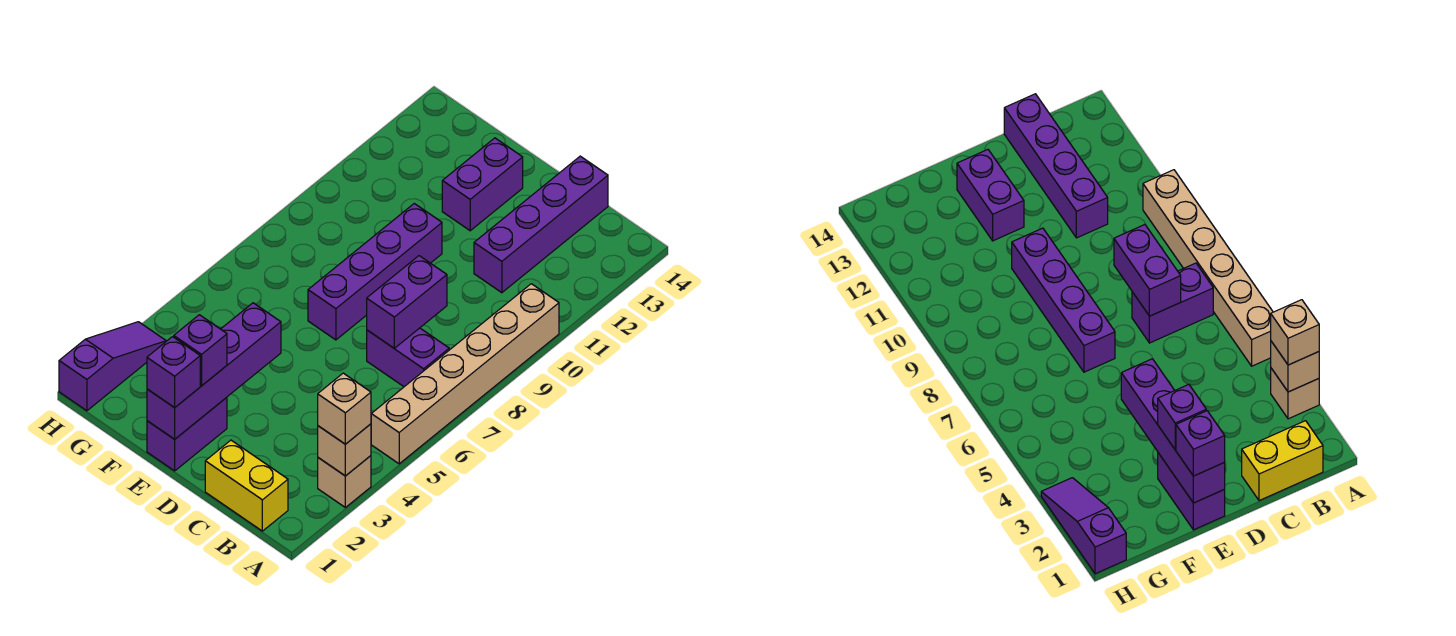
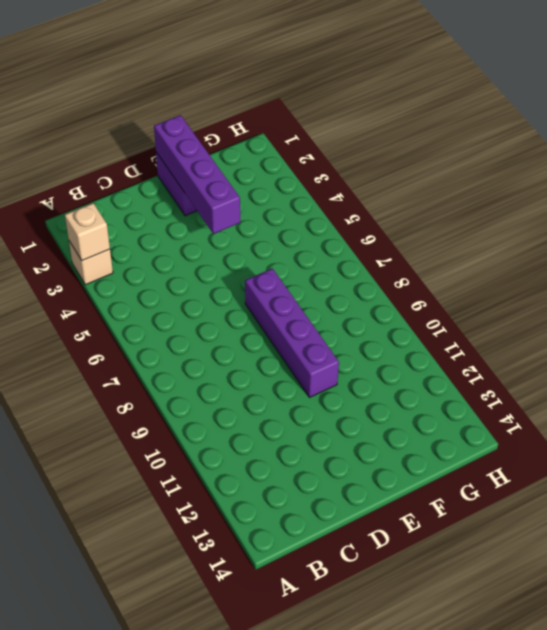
none -> tan brick A5:A10 level 1
none -> yellow brick B1:C1 level 1
none -> purple brick B7:C7 level 1

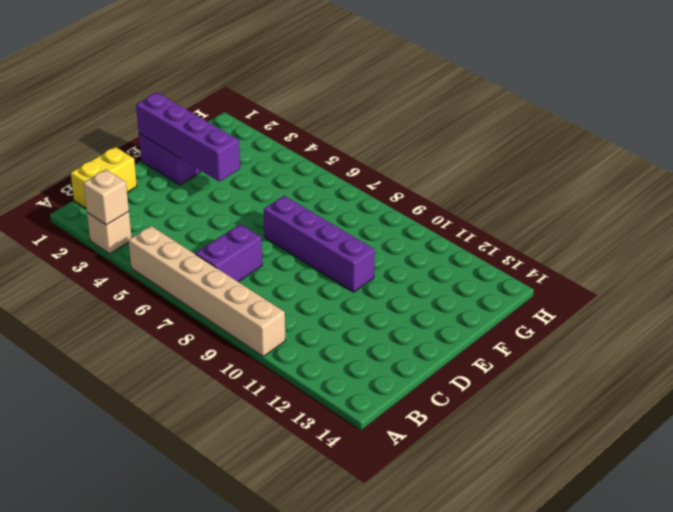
none -> purple brick C11:C14 level 1
none -> purple brick E12:E13 level 1
none -> purple slope H1:H3 level 1 top 1

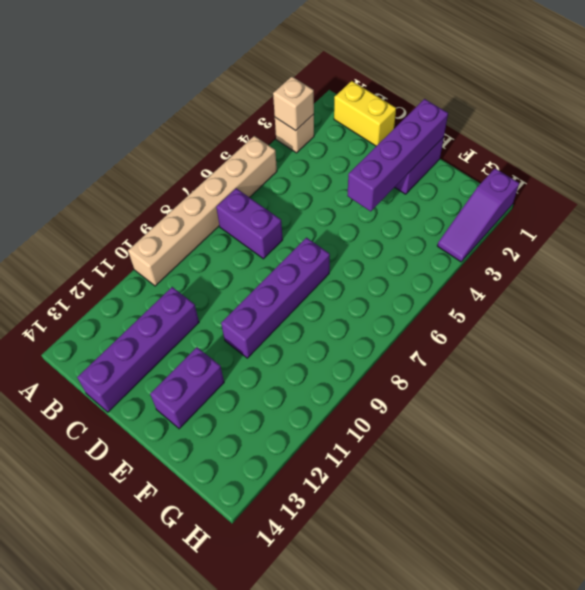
none -> purple brick C7:C8 level 2
none -> tan brick A3 level 3
none -> purple brick E1 level 3

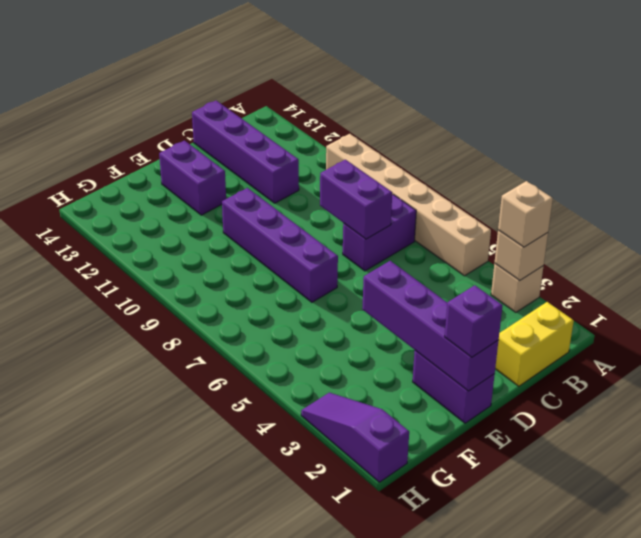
none -> purple brick E2 level 3

